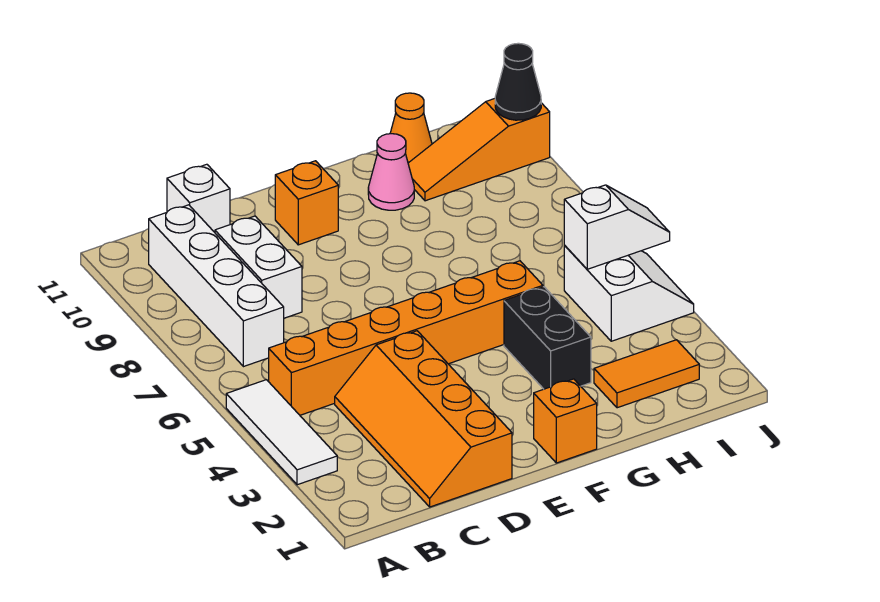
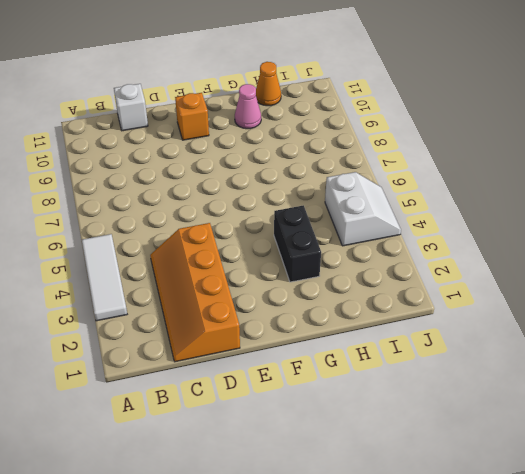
none -> orange brick B5:G5 level 1
none -> white brick B7:B10 level 1
none -> white brick C8:C9 level 1

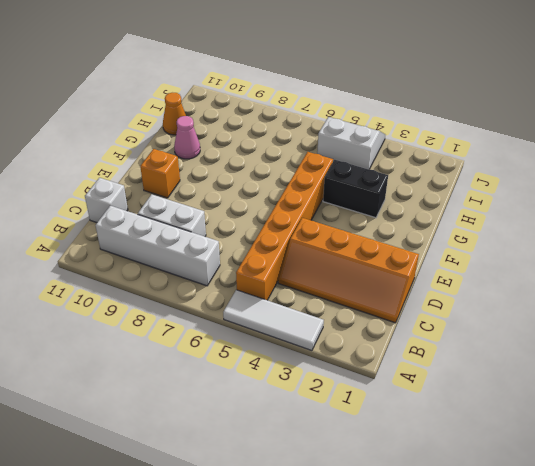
none -> orange brick F1 level 1
none -> orange tile H2:I2 level 1
none -> orange slope H10:J10 level 1 top J

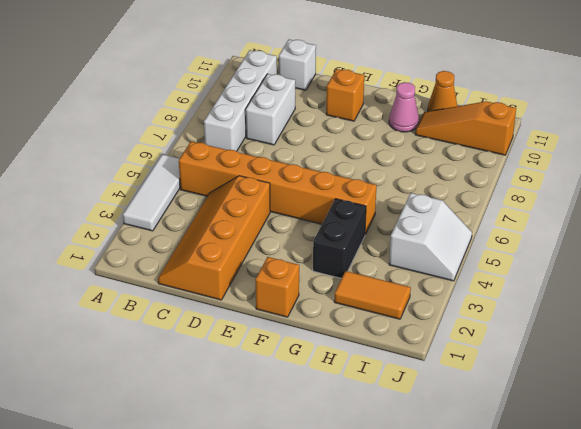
none -> white slope I5:J5 level 2 top I
none -> black cone J10 level 2

